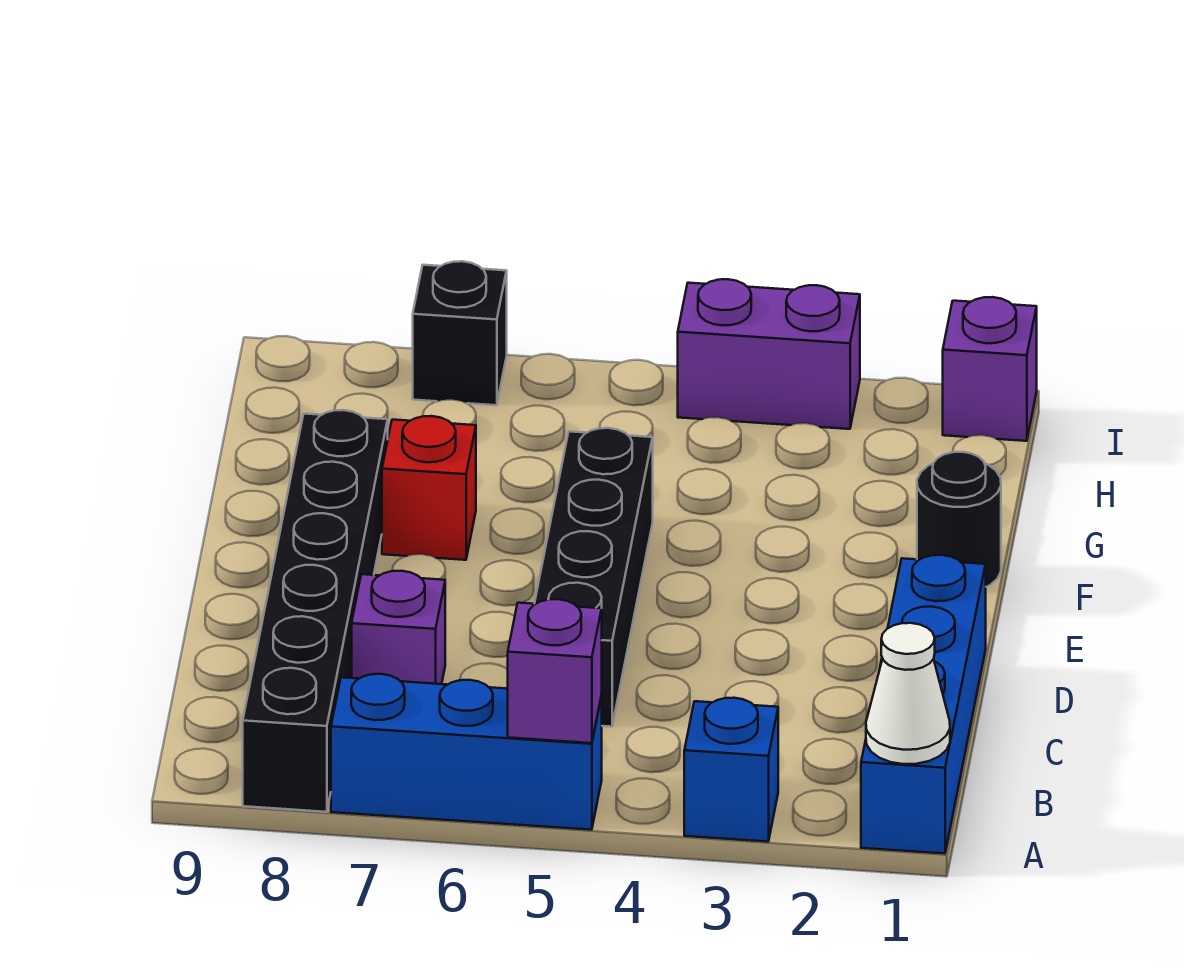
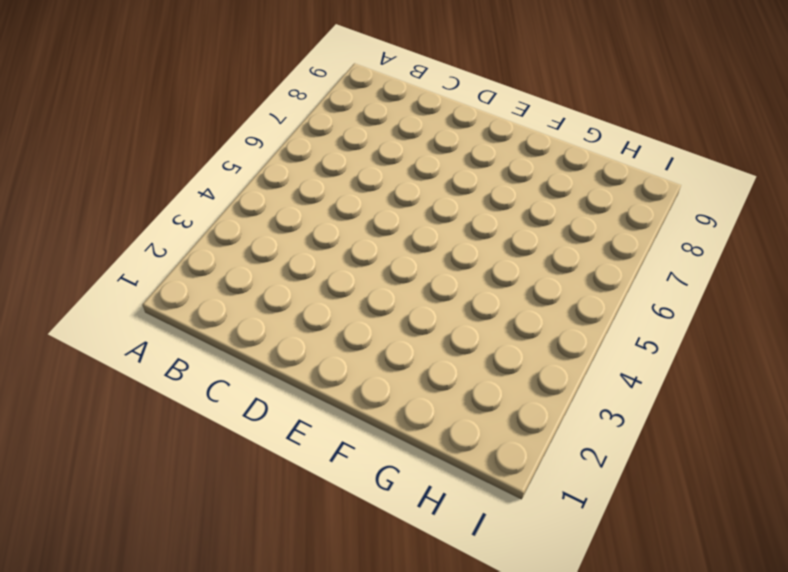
none -> blue brick A1:D1 level 1
none -> blue brick A3 level 1
none -> blue brick A5:A7 level 1

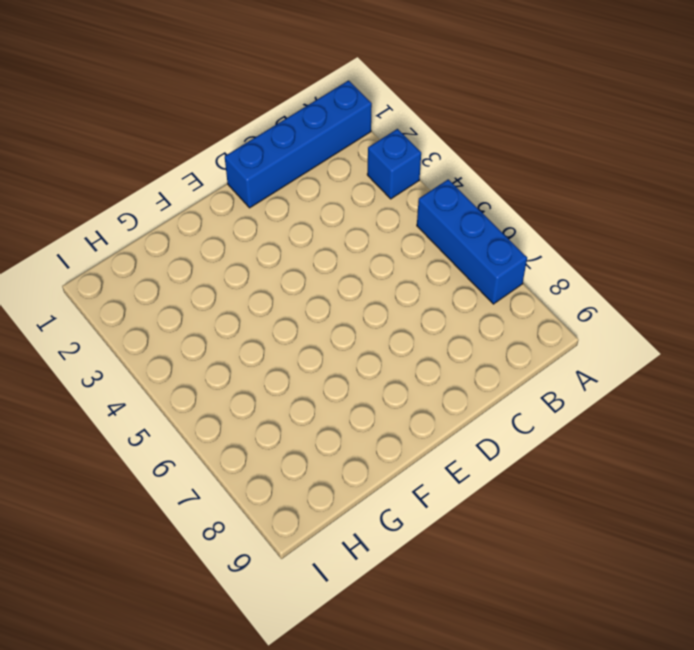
none -> black brick A8:F8 level 1
none -> black brick C5:F5 level 1
none -> purple brick C7 level 1

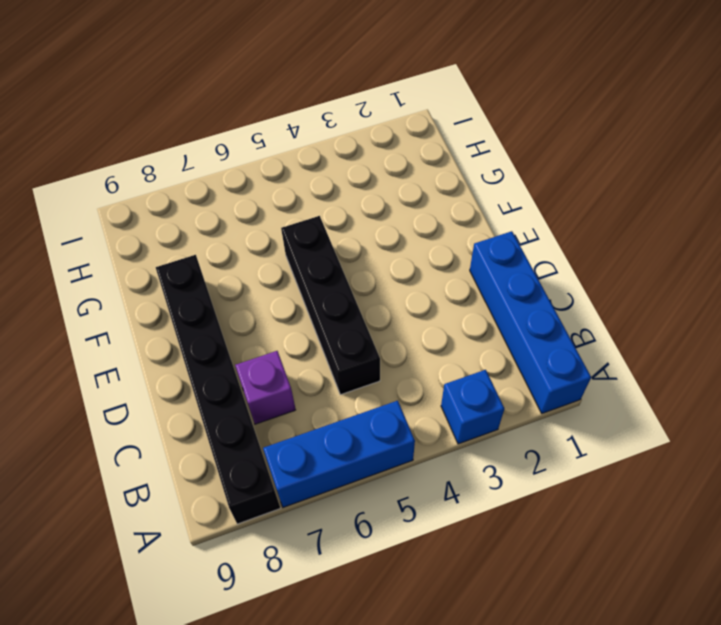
none -> black round brick F1 level 1
none -> red brick F7 level 1
none -> purple brick I1 level 1

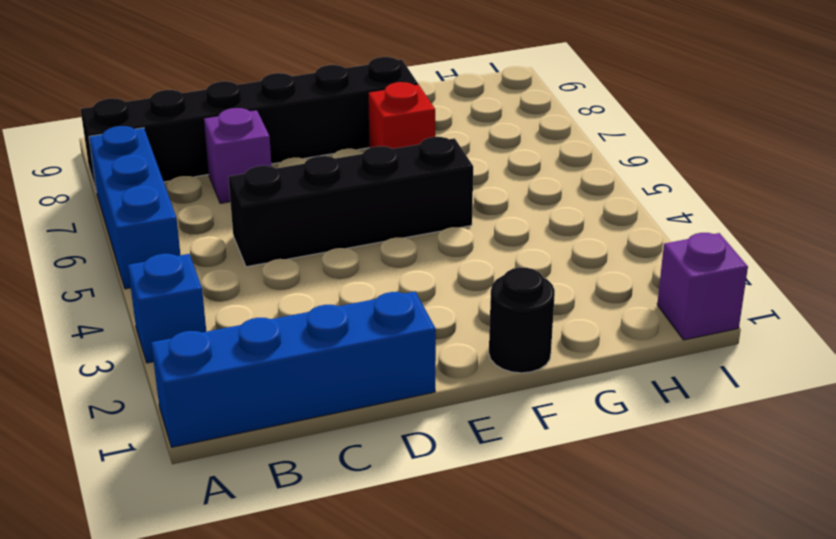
none -> purple brick I3:I4 level 1
none -> black brick I7 level 1
none -> white cone A1 level 2

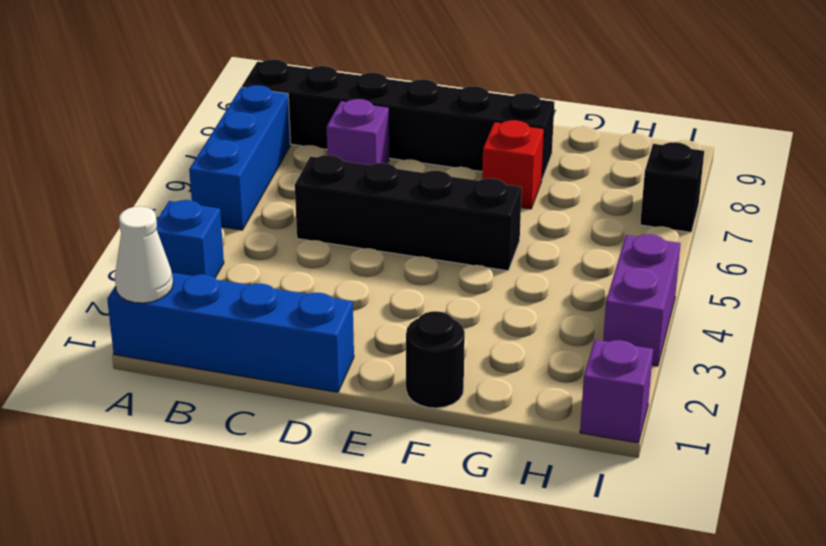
none -> purple brick A5 level 2

